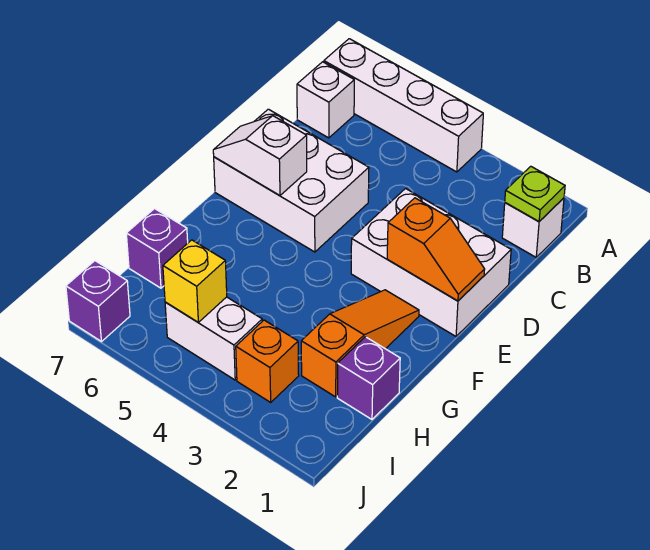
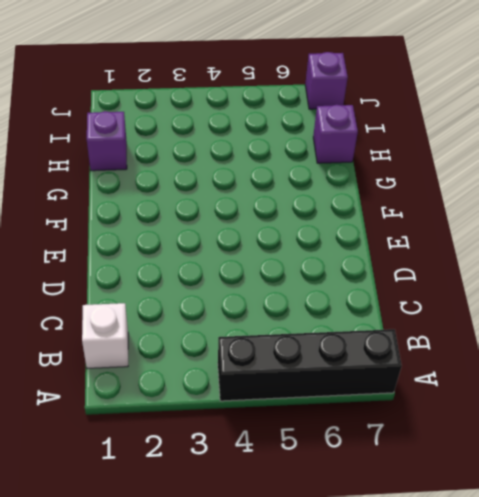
black brick A4:A7 level 1 -> white brick A4:A7 level 1
none -> white brick B7 level 1
none -> white brick D1:E3 level 1
none -> white brick D5:E7 level 1

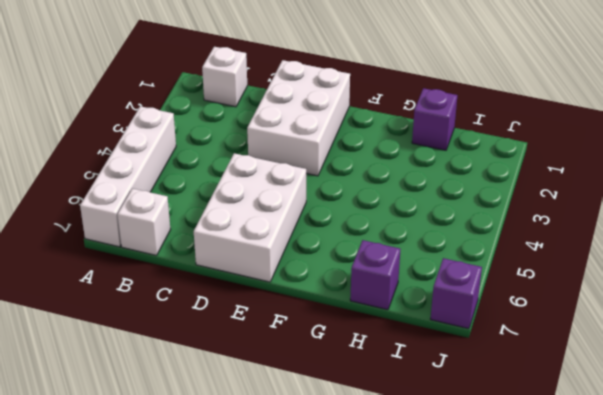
none -> orange slope F2:H2 level 1 top H
none -> orange brick I3 level 1
none -> white brick I4:I5 level 1

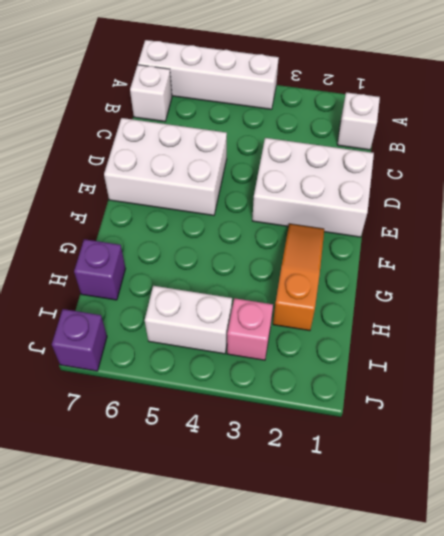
pink brick I3 level 1 -> orange brick I3 level 1
none -> purple brick H1 level 1
none -> lime plate B1 level 2
none -> orange slope E1:E2 level 2 top 2

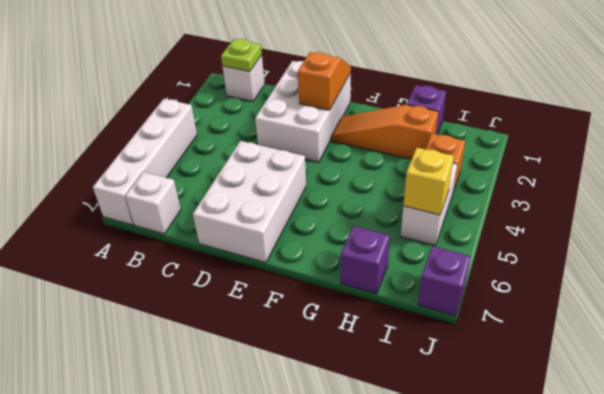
none -> white slope E6:E7 level 2 top 6

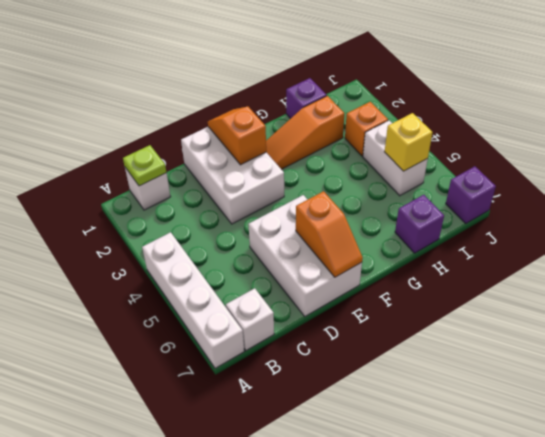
orange slope E6:E7 level 2 top 6 -> white slope E6:E7 level 2 top 6

